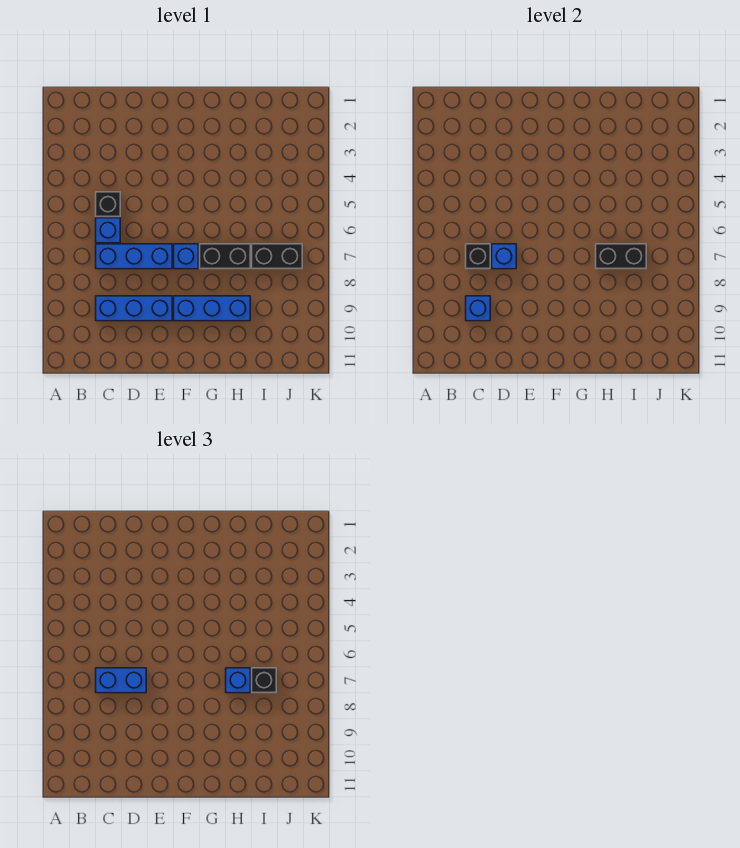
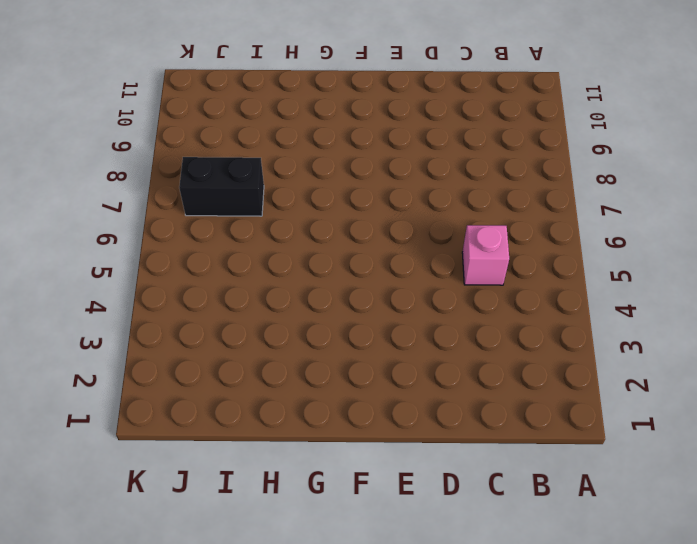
pink brick C5 level 1 -> black brick C5 level 1
none -> blue brick C6 level 1
none -> blue brick C7:E7 level 1
none -> blue brick C9:E9 level 1

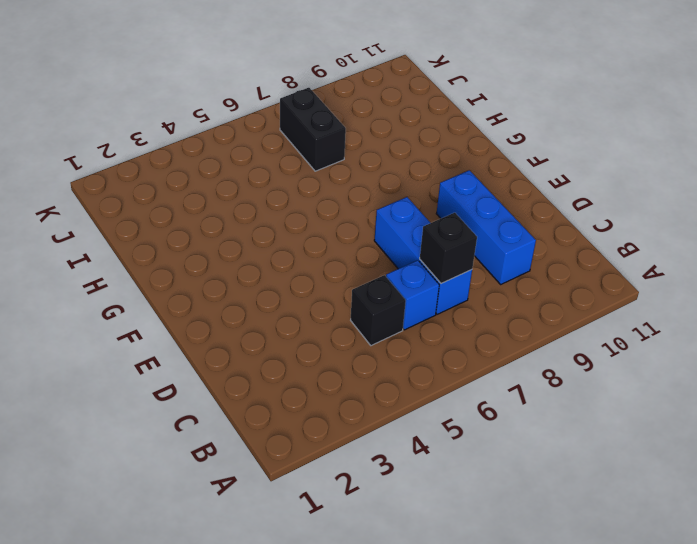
none -> blue brick F7 level 1
none -> blue brick F9:H9 level 1
none -> black brick G7:H7 level 1

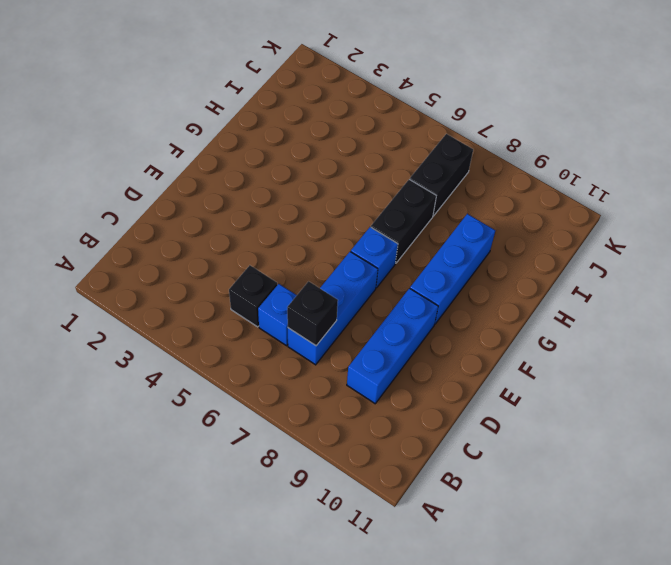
none -> blue brick C9 level 2
none -> blue brick D7 level 2
none -> black brick H7:I7 level 2

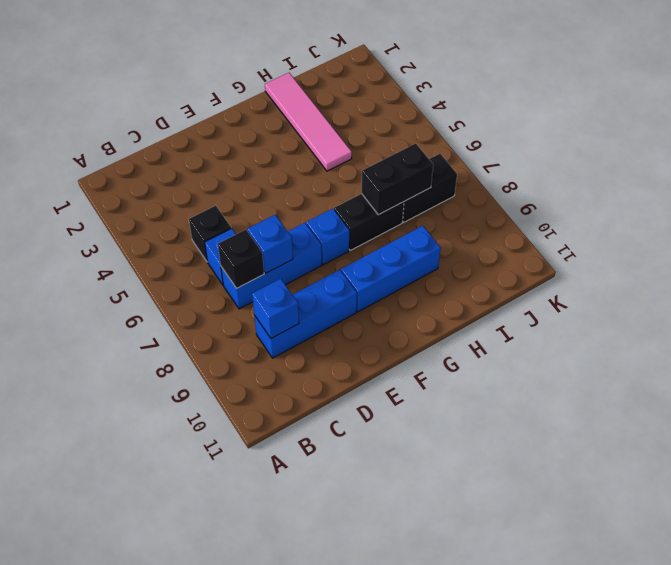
pink tile H1:H4 level 1 -> none
none -> blue brick C7:D7 level 3
none -> blue brick H7 level 3
none -> black brick I7 level 3

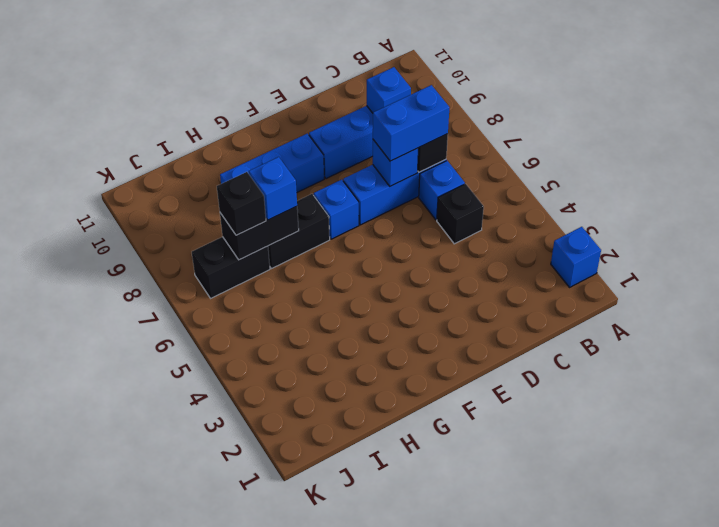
blue brick A2 level 1 -> none

